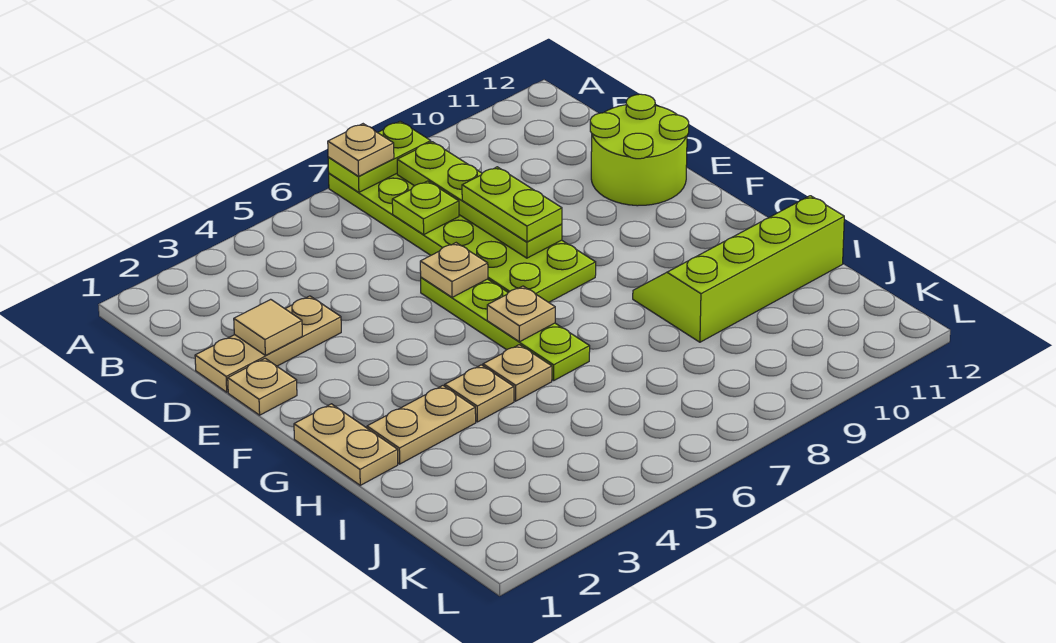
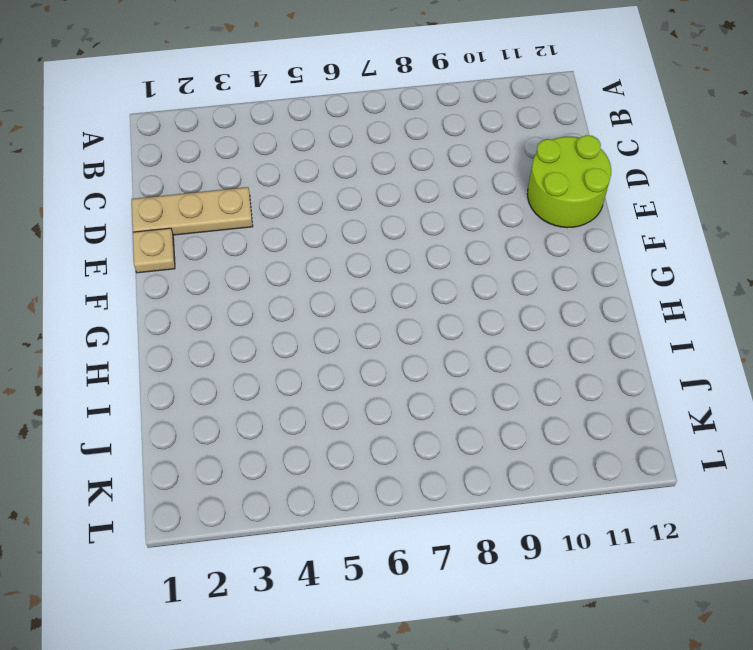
none -> lime plate A7:F8 level 1
none -> lime plate E6:H6 level 1
none -> tan plate G1:H1 level 1

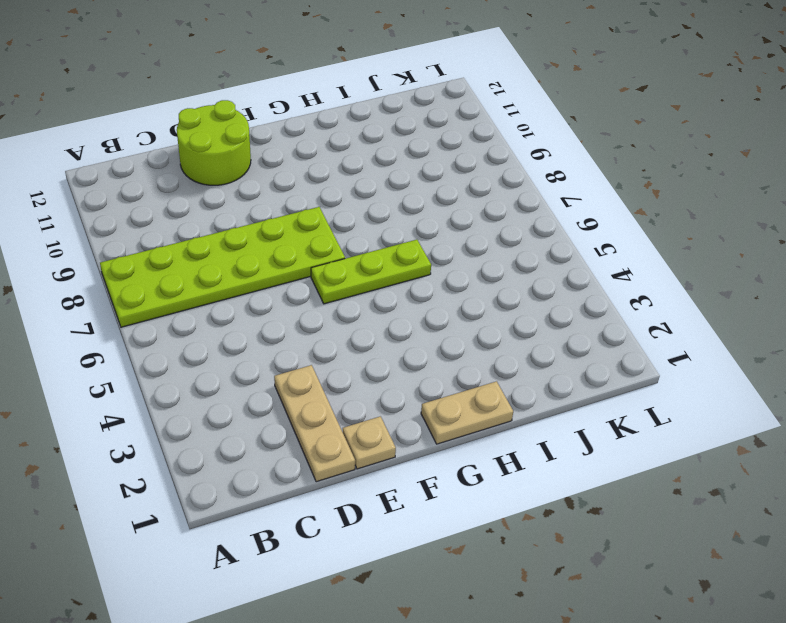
lime plate F6:H6 level 1 -> lime plate E6:H6 level 1
none -> tan plate H2:H3 level 1
none -> tan plate H4 level 1
none -> tan plate H5 level 1

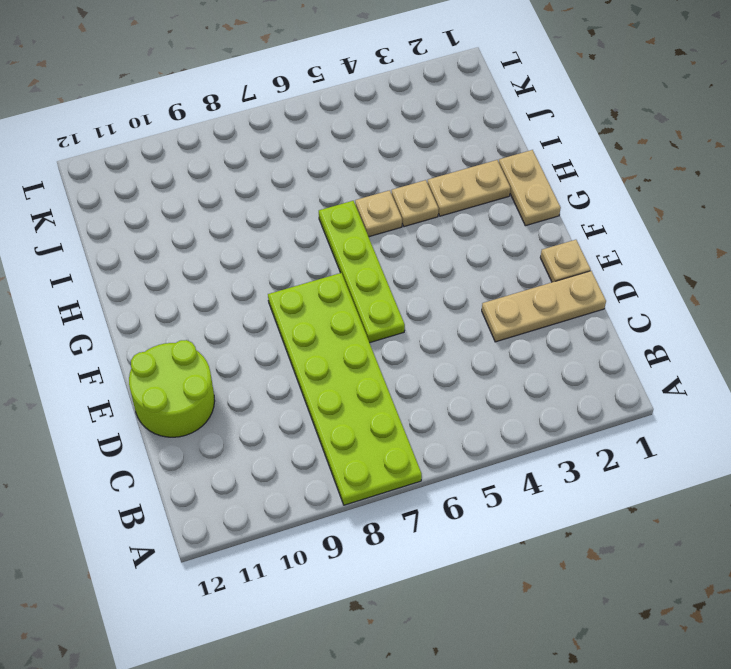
none -> lime slope H9:I12 level 1 top I
none -> lime plate A7:A8 level 2
none -> lime plate B8:E8 level 2

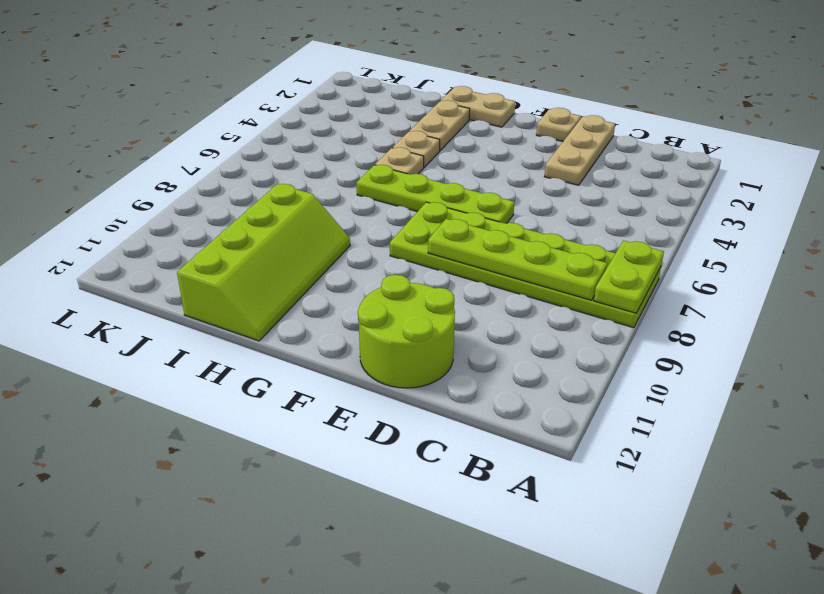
none -> lime plate C7 level 2
none -> tan tile D2 level 2
none -> tan plate E6 level 2

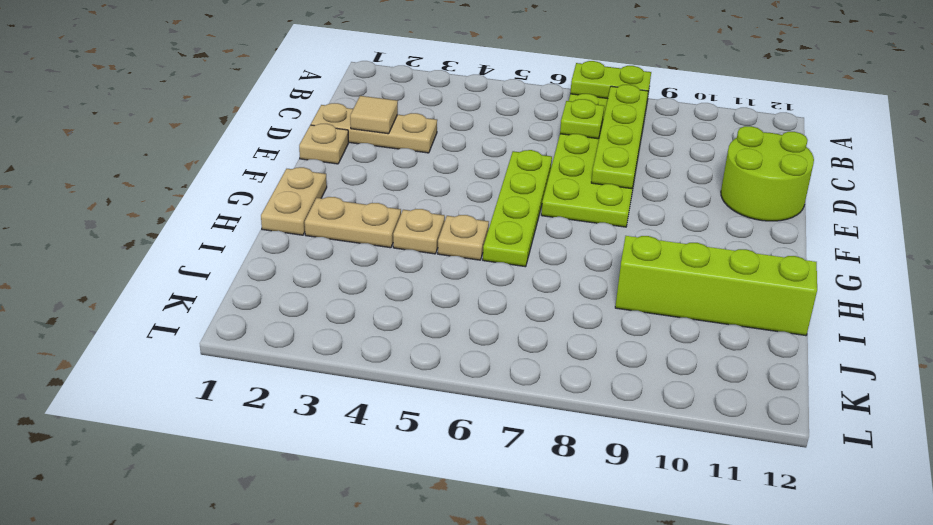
none -> tan plate E6 level 2
none -> tan plate G6 level 2
none -> tan plate A7 level 3

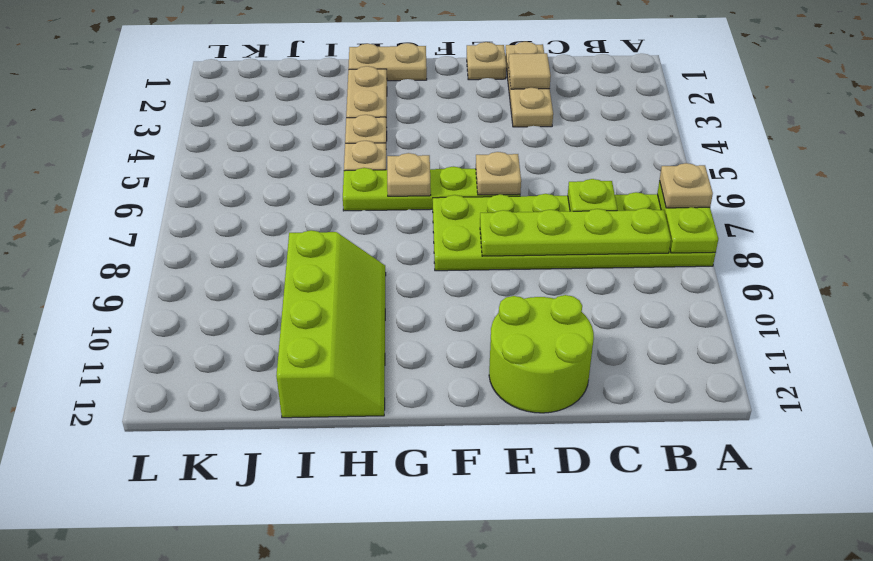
none -> lime plate D8:E8 level 3

